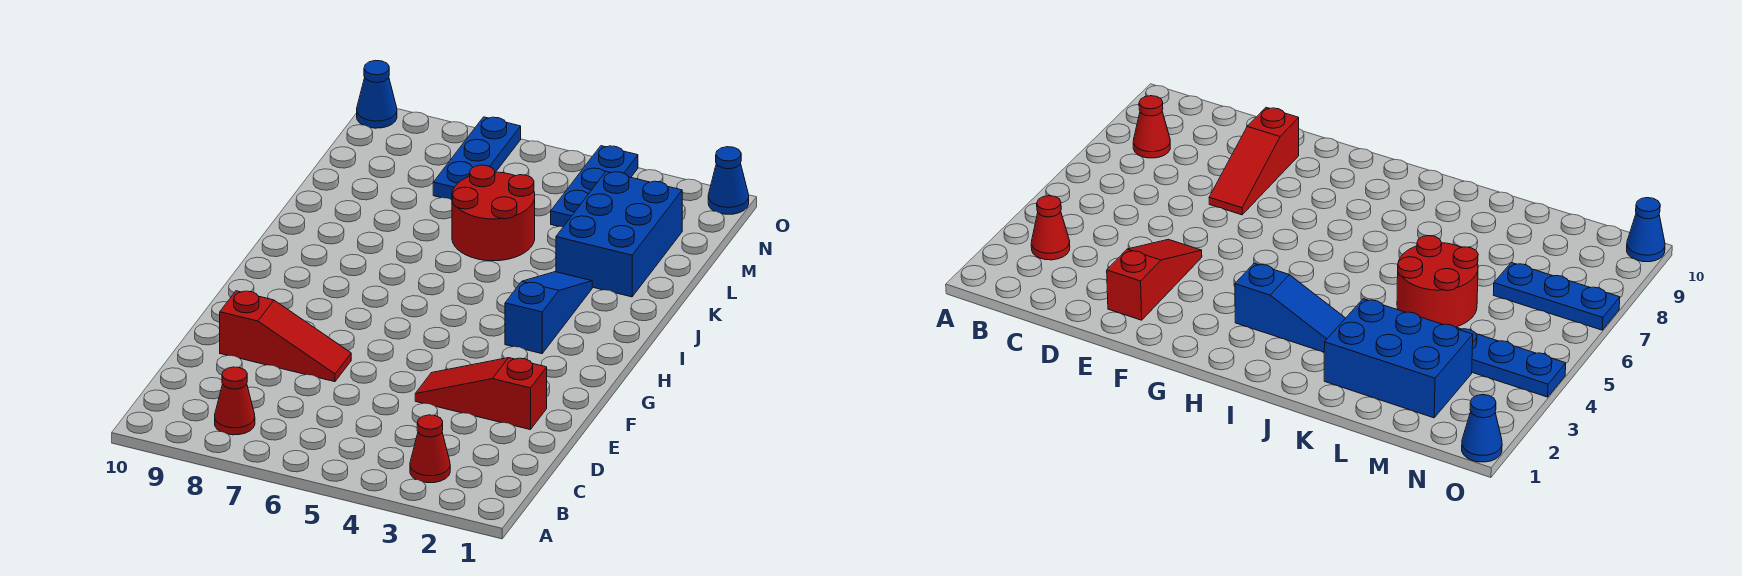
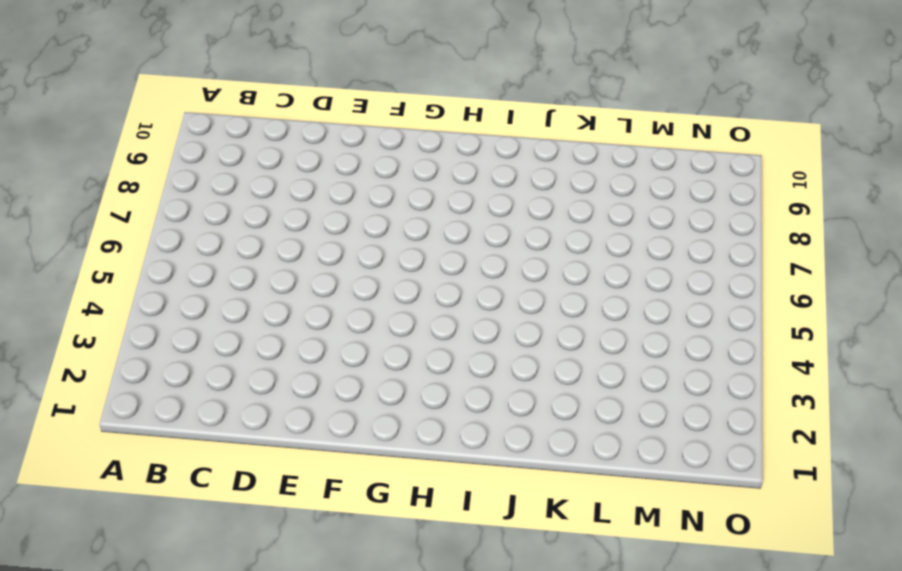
none -> red cone B3 level 1
none -> red cone B8 level 1

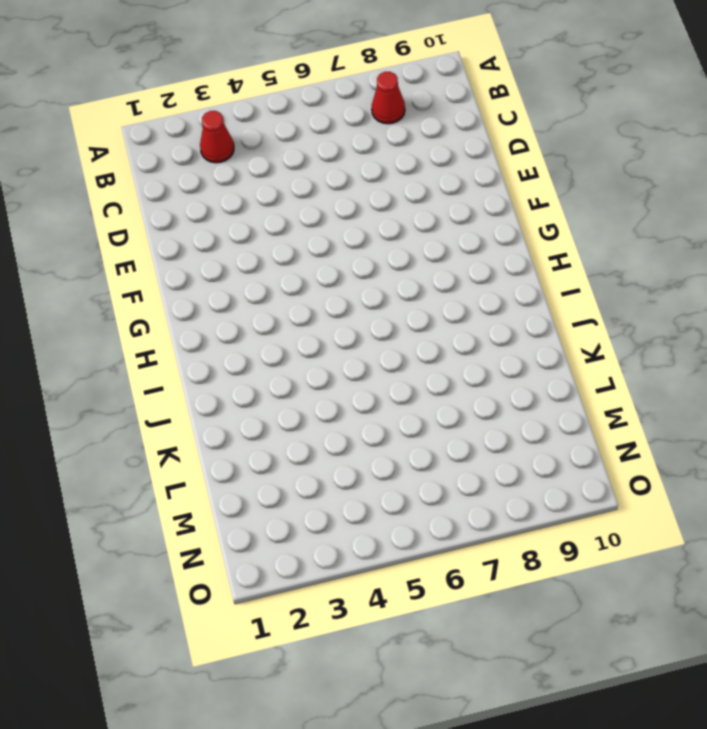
none -> red slope E2:E4 level 1 top 2
none -> red slope E7:E9 level 1 top 9

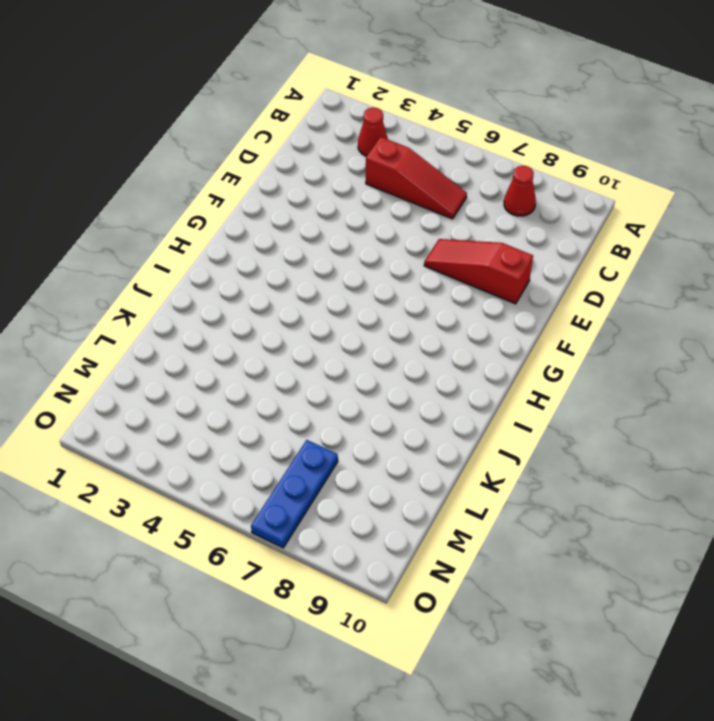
red slope C4:C6 level 1 top 4 -> red slope E2:E4 level 1 top 2
none -> blue slope H3:J3 level 1 top H
none -> blue brick K2:M3 level 1

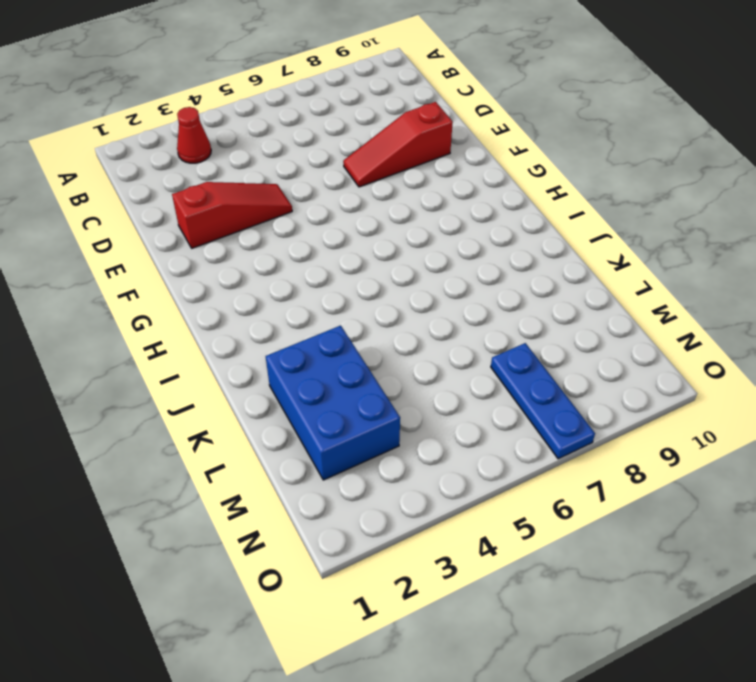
none -> red cone B8 level 1
none -> blue slope H3:J3 level 1 top H

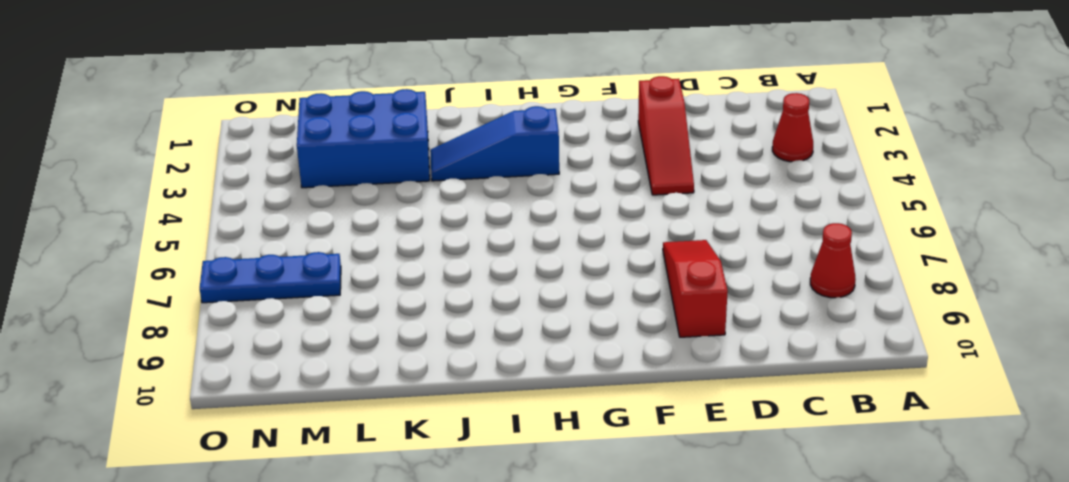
none -> red round brick K5:L6 level 1
none -> blue plate M4:O4 level 1

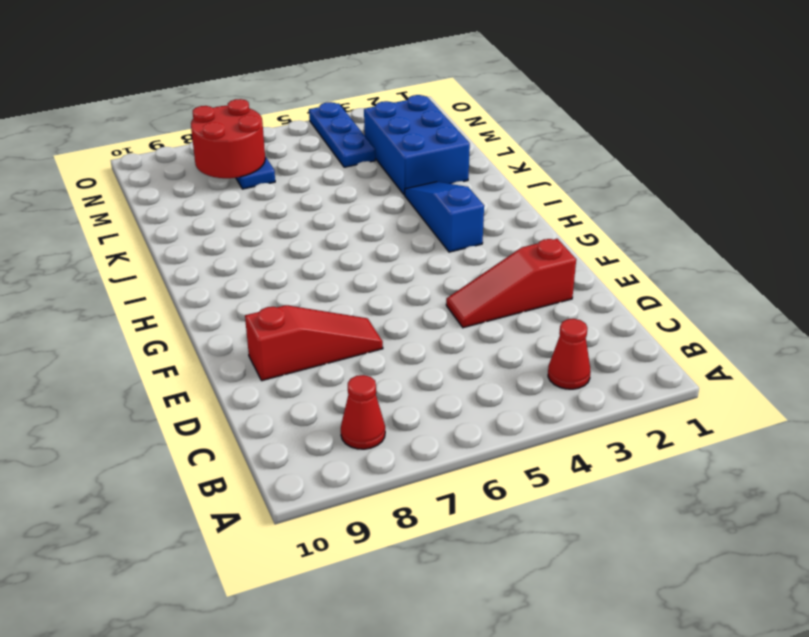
red round brick M7:N8 level 2 -> red round brick K5:L6 level 1
none -> blue cone O1 level 1
none -> blue cone O10 level 1

